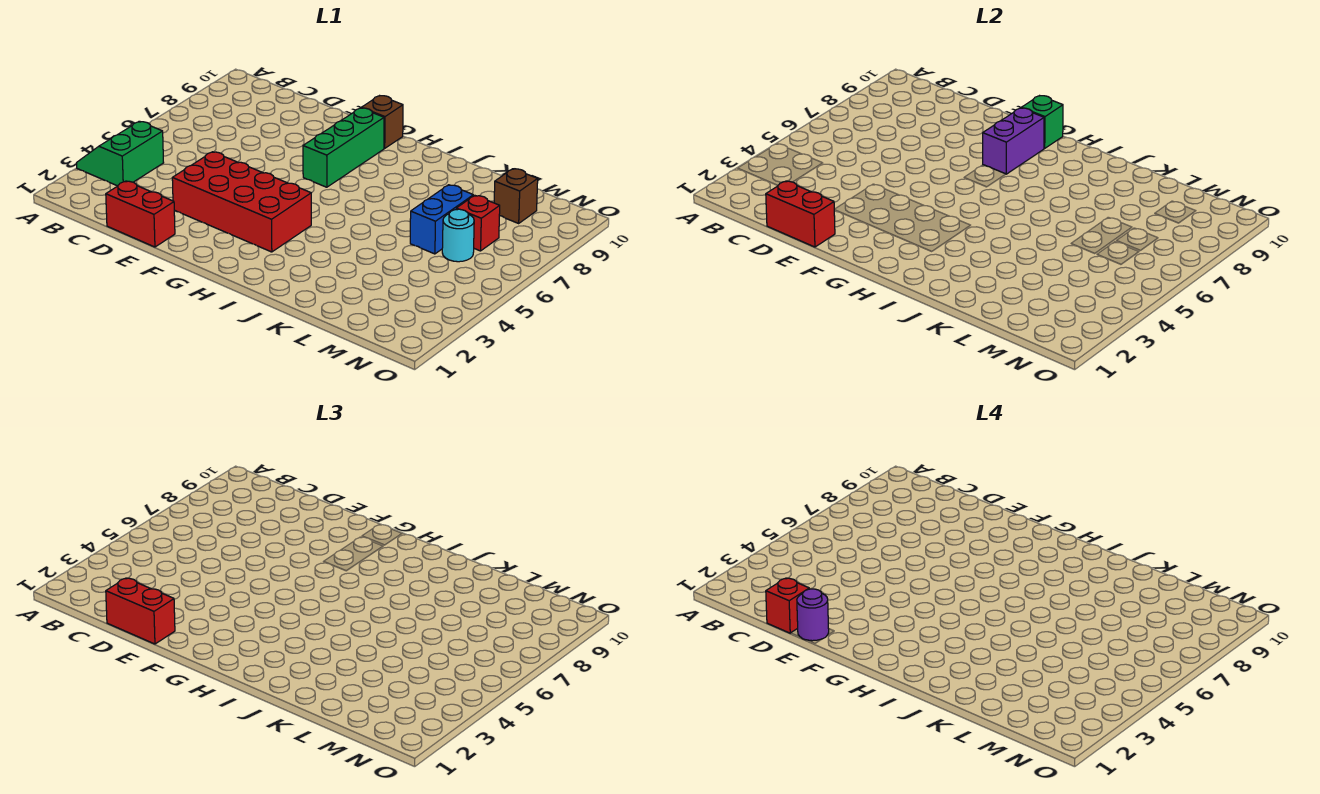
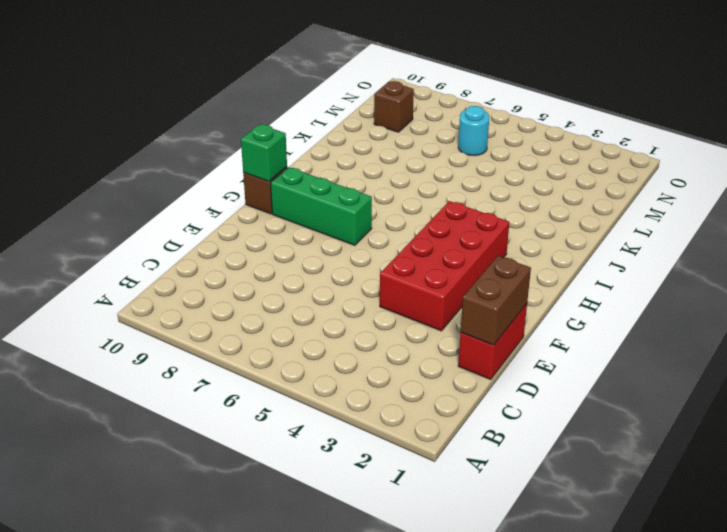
brown brick D1:E1 level 2 -> red brick D1:E1 level 2
none -> green slope A3:B4 level 1 top B
none -> blue brick L6:L7 level 1
none -> red brick M7 level 1

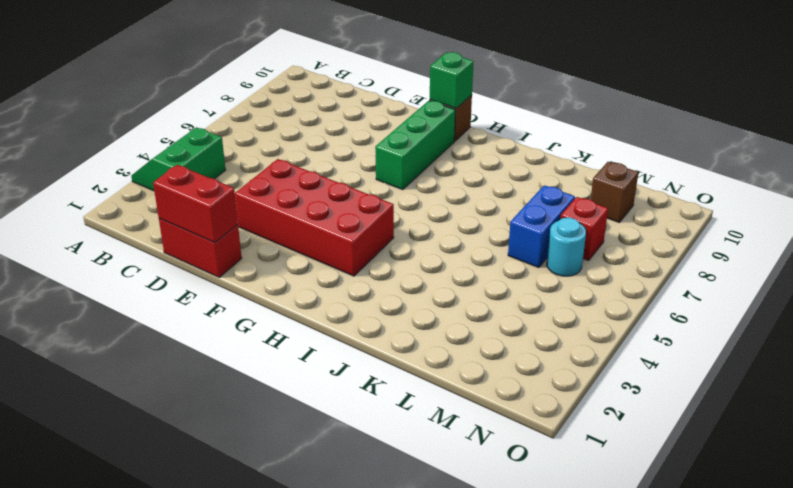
none -> purple brick G8:G9 level 2
none -> red brick D1:E1 level 3
none -> red brick D1 level 4

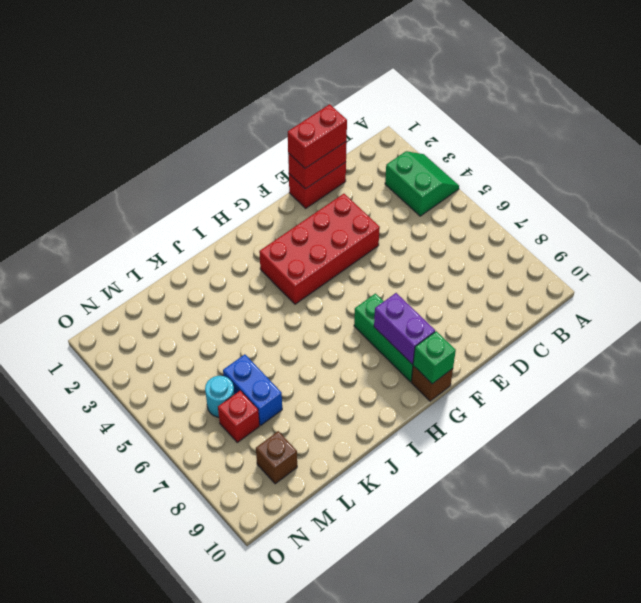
none -> red brick D1 level 4
none -> purple round brick E1 level 4

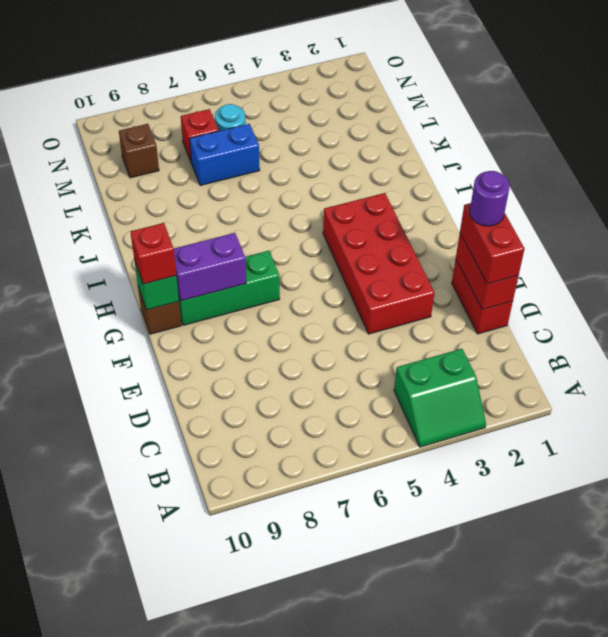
red brick G10 level 3 -> red brick D1 level 4

